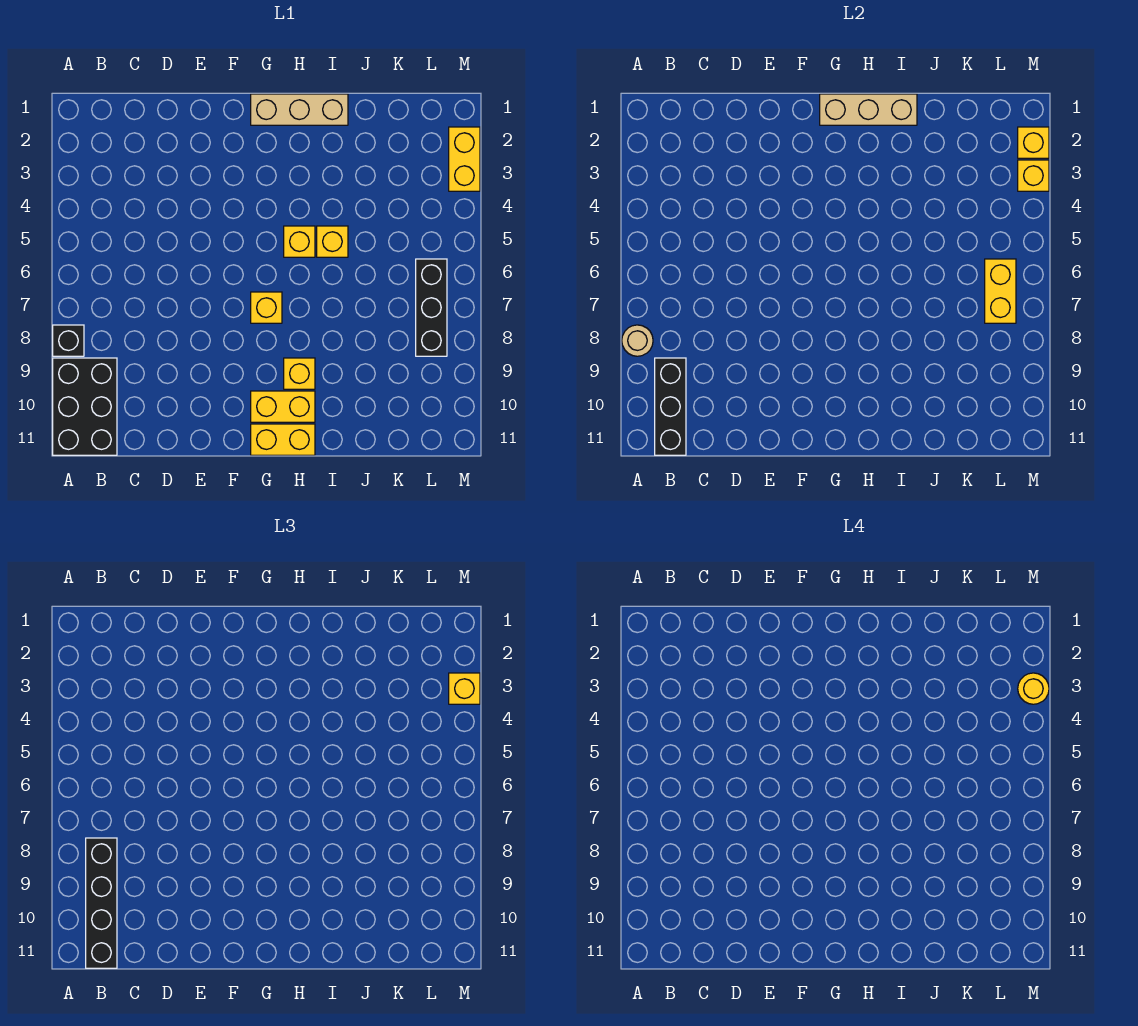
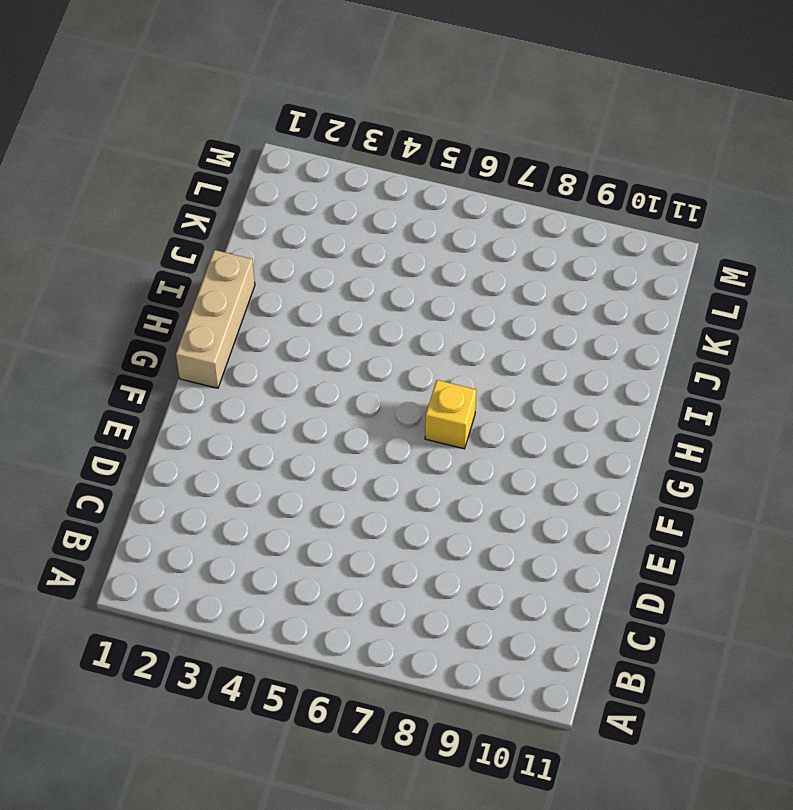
none -> black brick A8 level 1
none -> black brick A9:B11 level 1
none -> yellow brick G10:H10 level 1

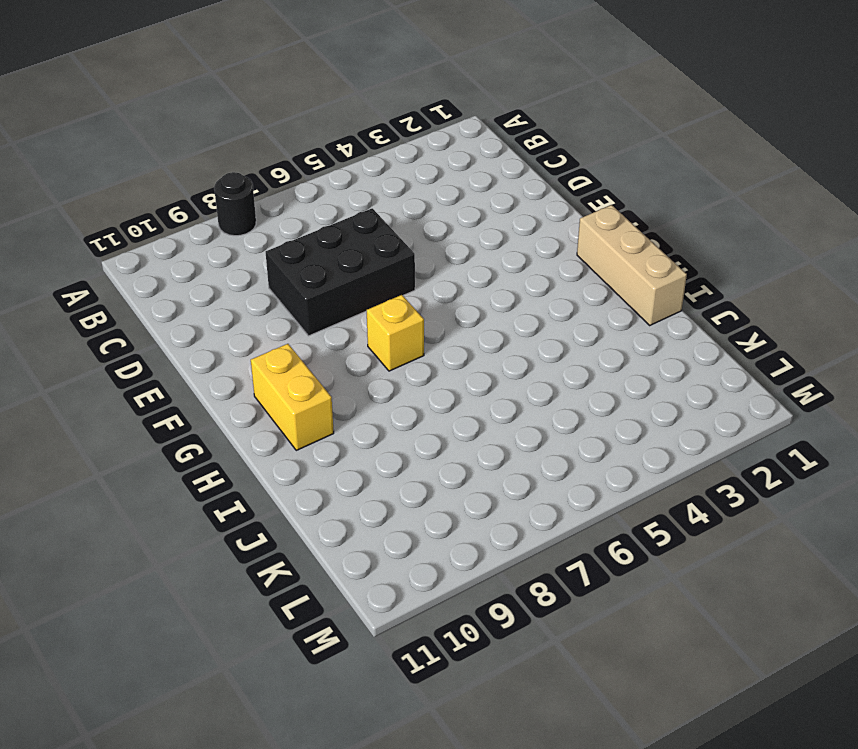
black round brick A8 level 1 -> black brick A8 level 1
black brick D6:E8 level 1 -> black brick A9:B11 level 1
none -> yellow brick G11:H11 level 1
none -> yellow brick H5 level 1
none -> yellow brick H9 level 1

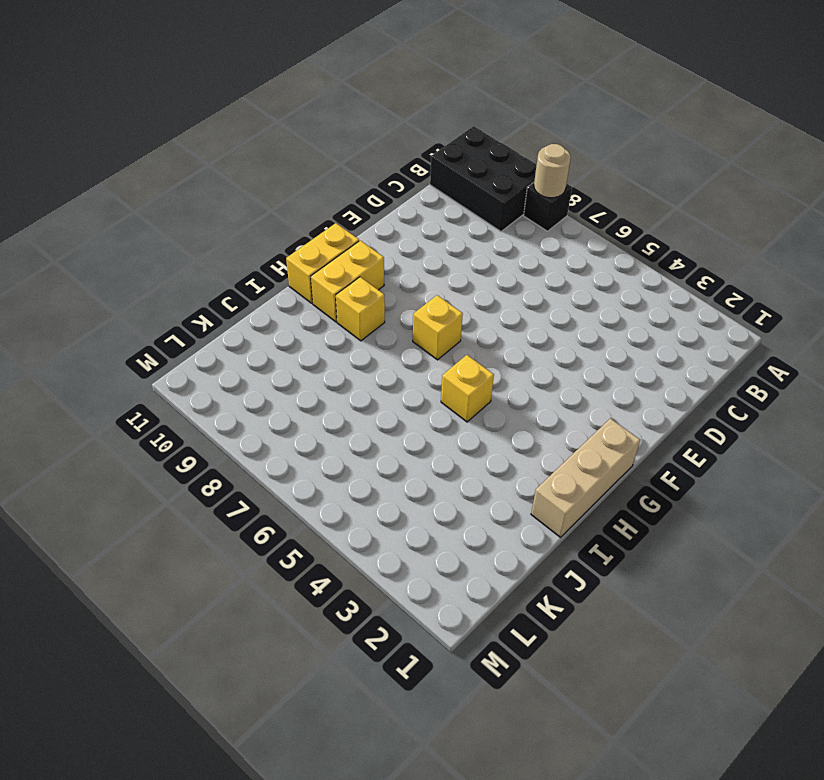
none -> yellow brick I5 level 1
none -> black brick L6:L8 level 1
none -> yellow brick M2:M3 level 1

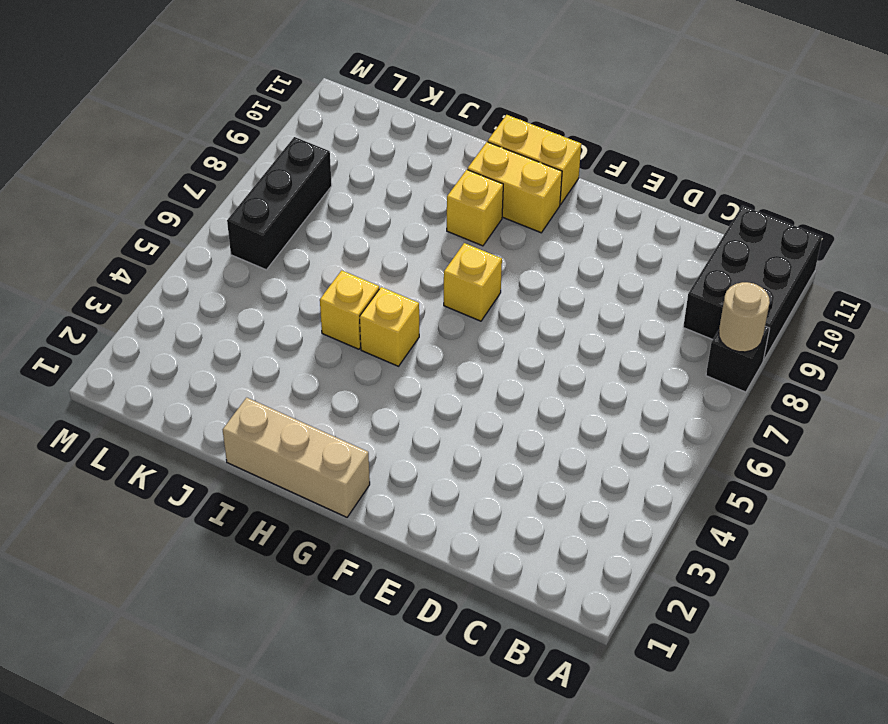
none -> yellow brick M2:M3 level 1
none -> black brick B9:B11 level 2
none -> tan brick G1:I1 level 2

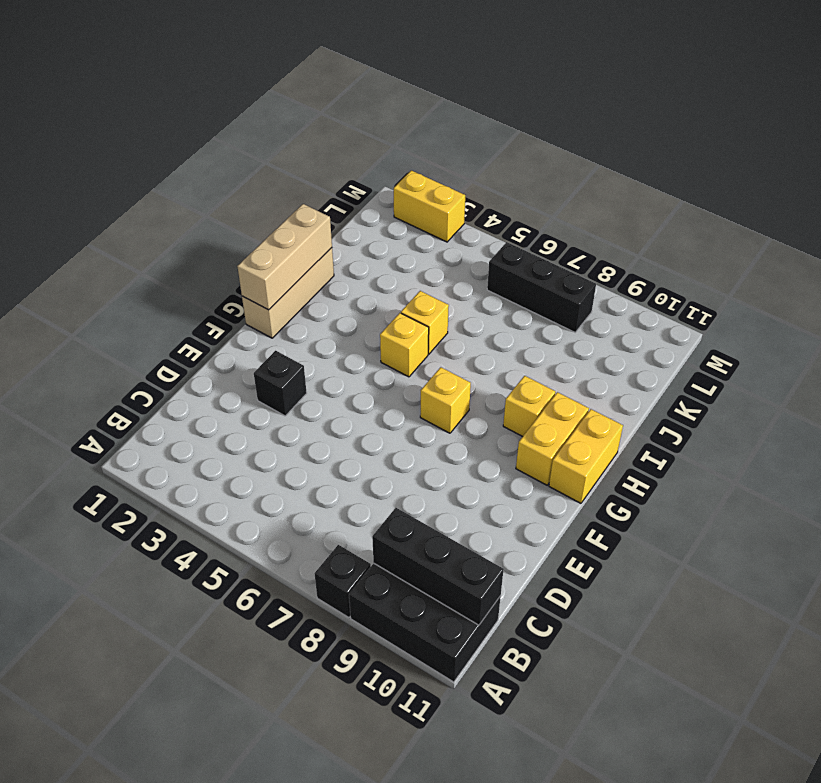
black brick E3 level 1 -> none
none -> tan round brick A8 level 2
none -> yellow brick L6:L7 level 2
none -> yellow brick M2 level 2

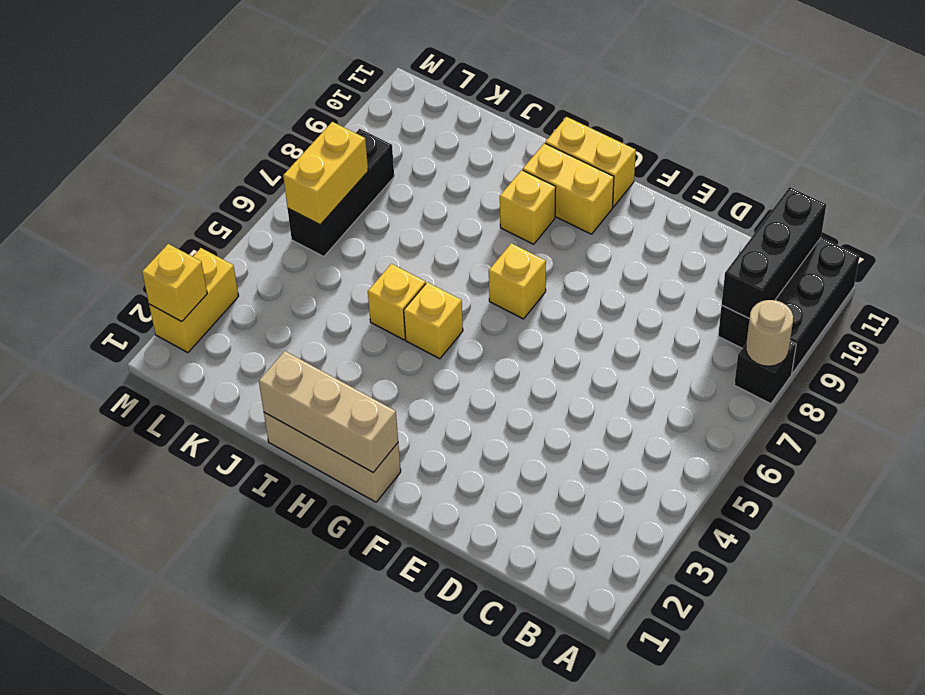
none -> yellow brick M3 level 2
none -> black brick B8:B11 level 3
none -> yellow brick M3 level 3

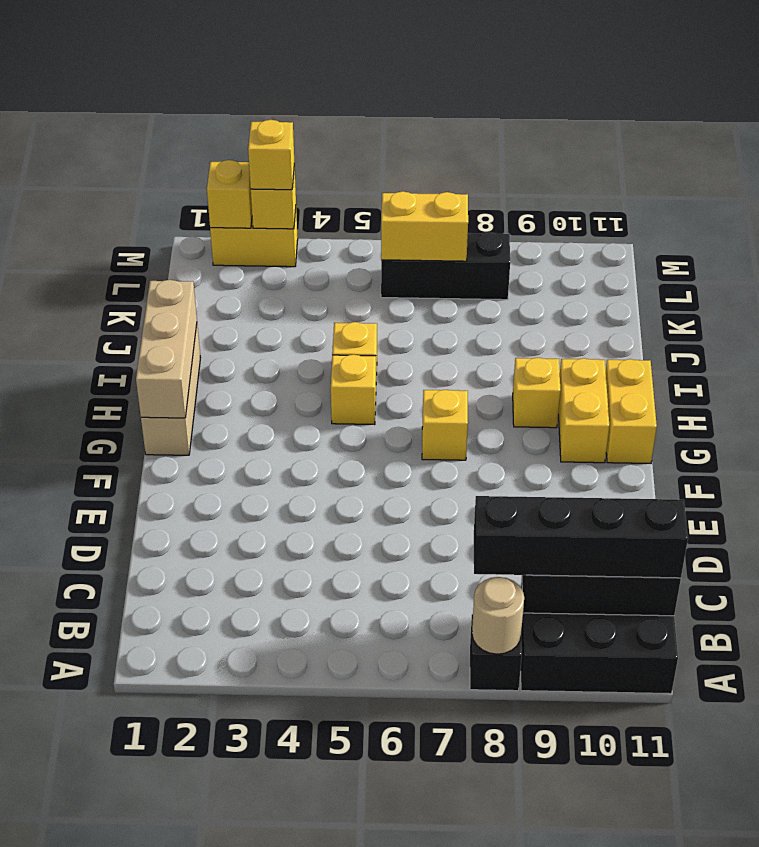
none -> yellow round brick M3 level 4

